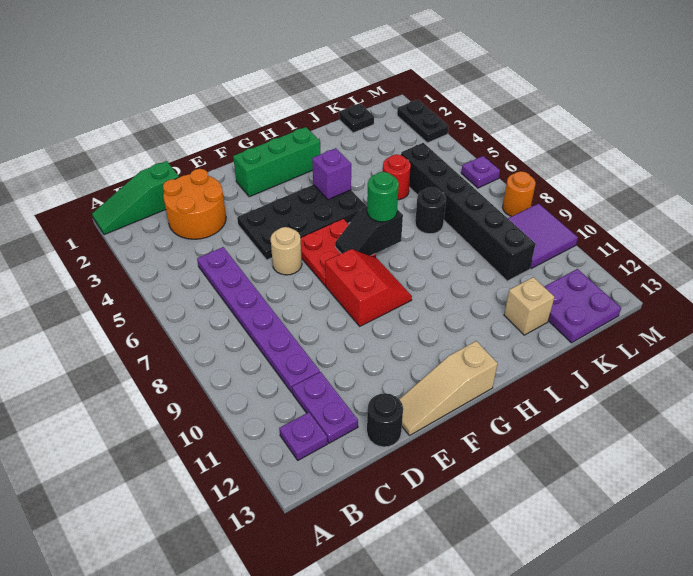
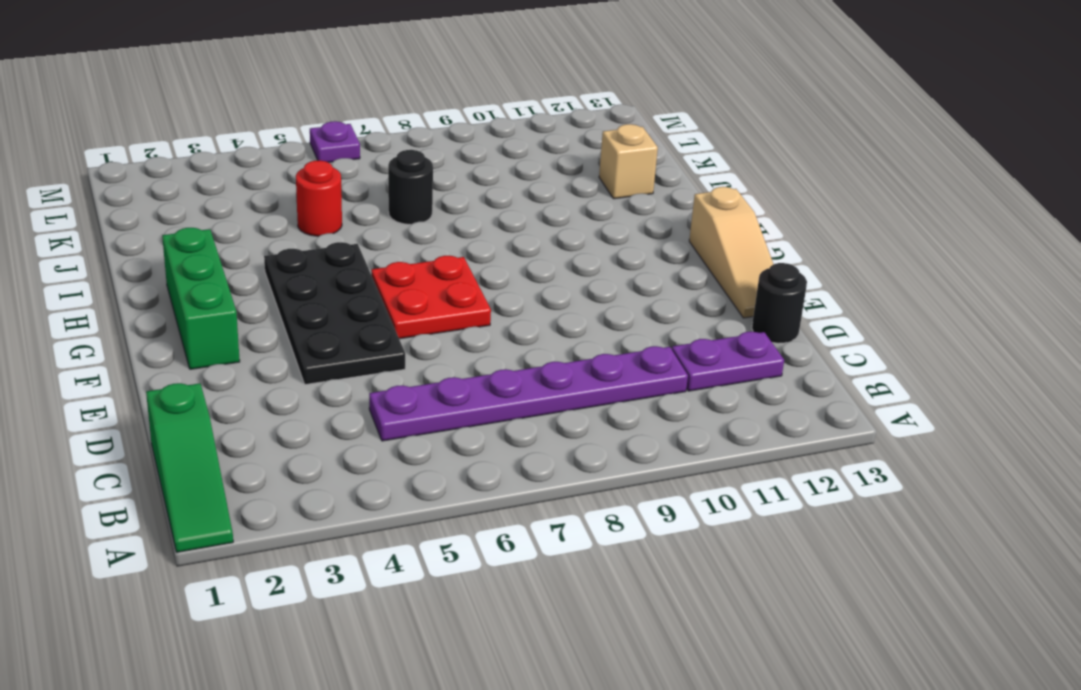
none -> purple plate B12 level 1
none -> orange round brick C2:D3 level 1
none -> tan round brick E6 level 1

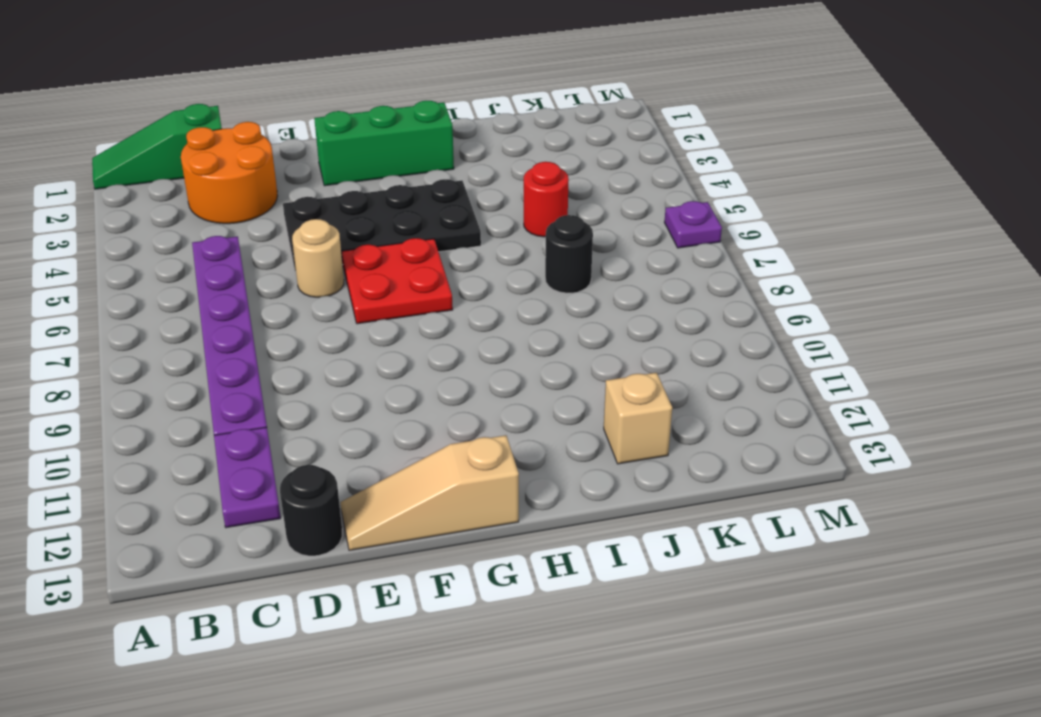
none -> purple plate B12 level 1
none -> red slope F8:G9 level 1 top F
none -> black plate K1 level 1

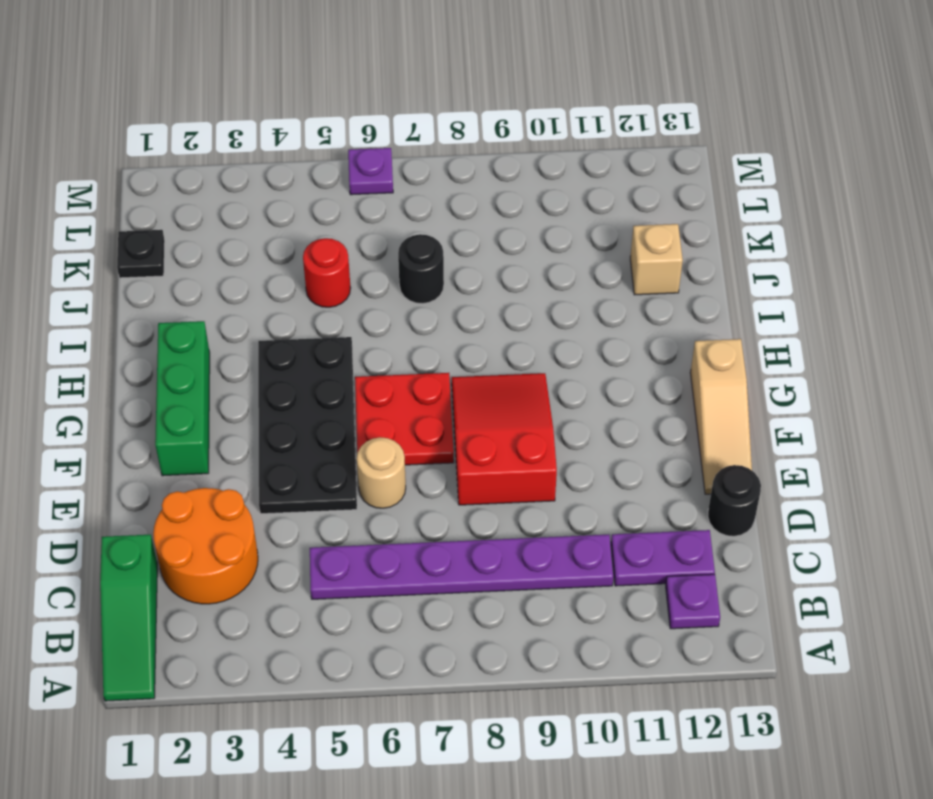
red slope E8:G9 level 1 top E -> red slope F8:G9 level 1 top F
none -> black brick K5:K10 level 1
none -> purple plate K12:L13 level 1
none -> purple tile L9:M10 level 1

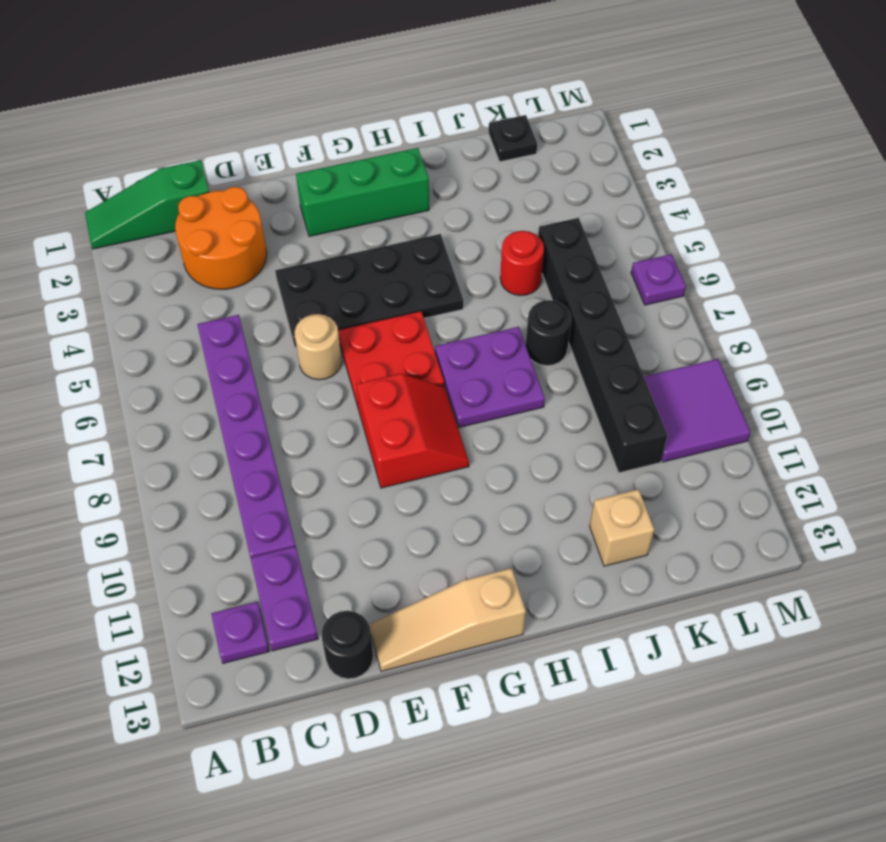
purple plate H7:I8 level 1 -> purple plate K12:L13 level 1
none -> black plate M2:M3 level 1
none -> orange round brick M8 level 1
none -> black slope G7:H7 level 2 top H

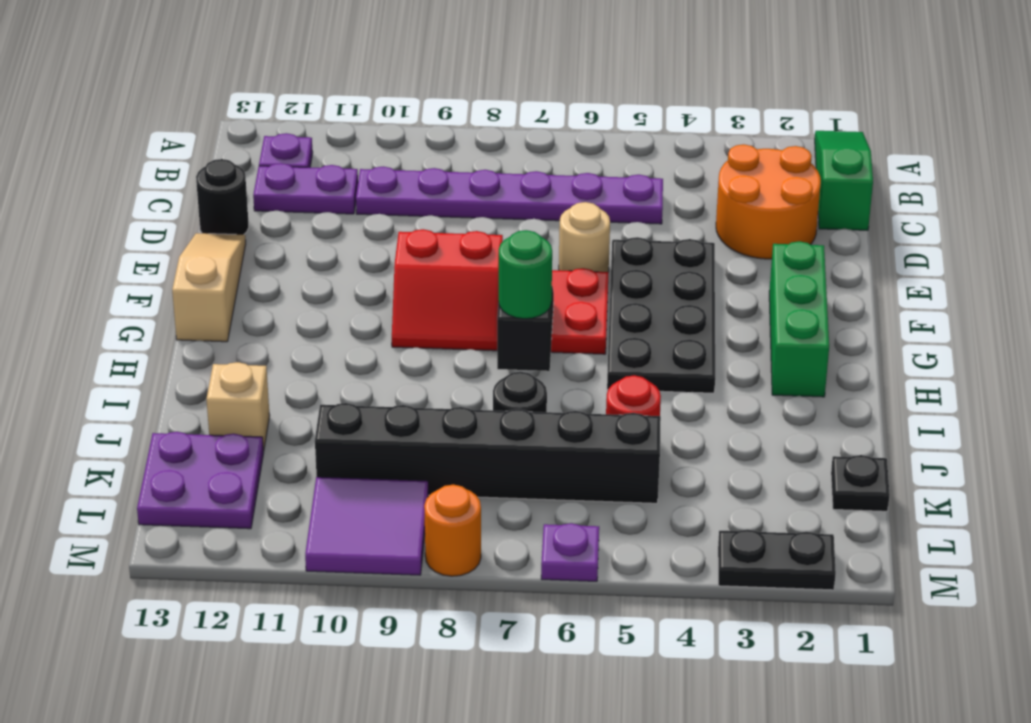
none -> purple brick H4 level 2

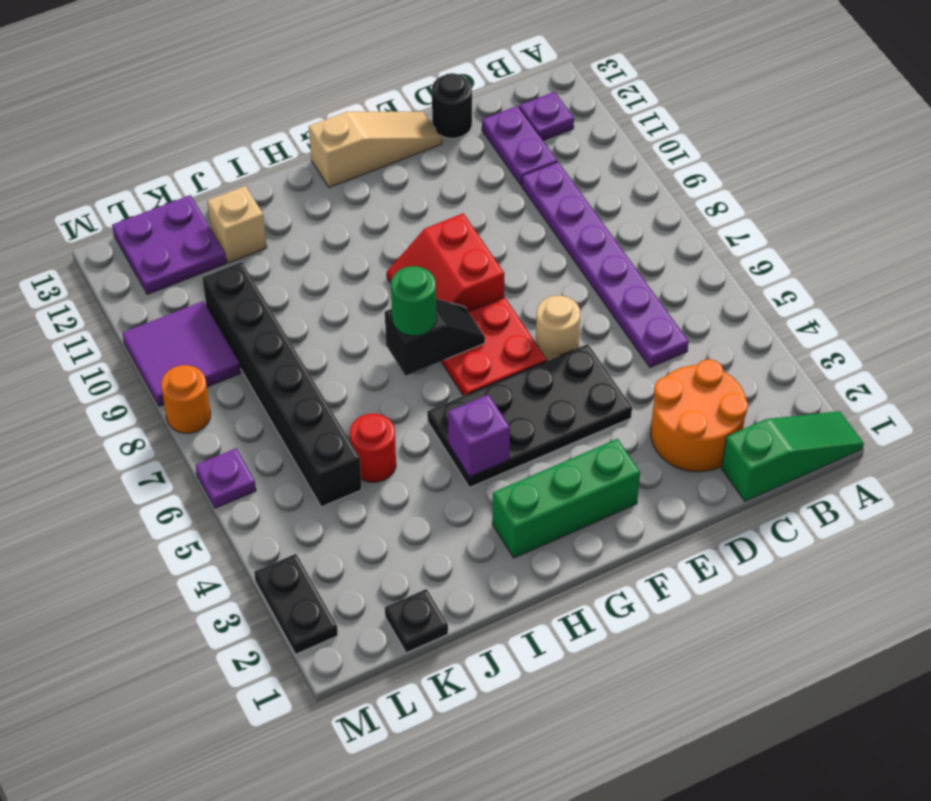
none -> black round brick J7 level 1

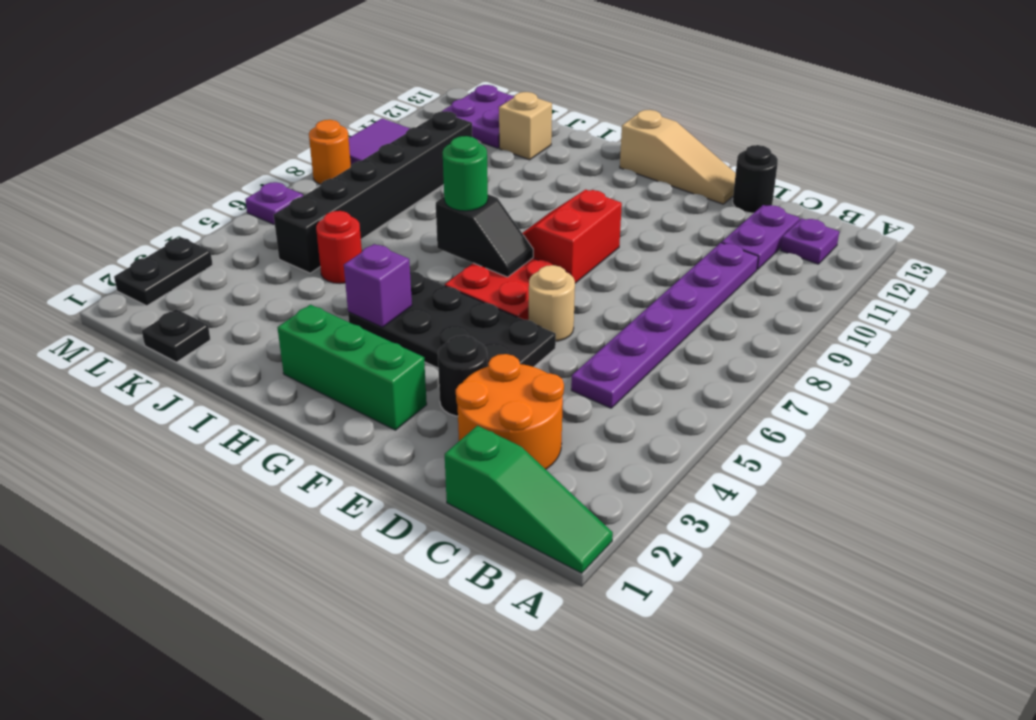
black round brick E3 level 1 -> black round brick J7 level 1

